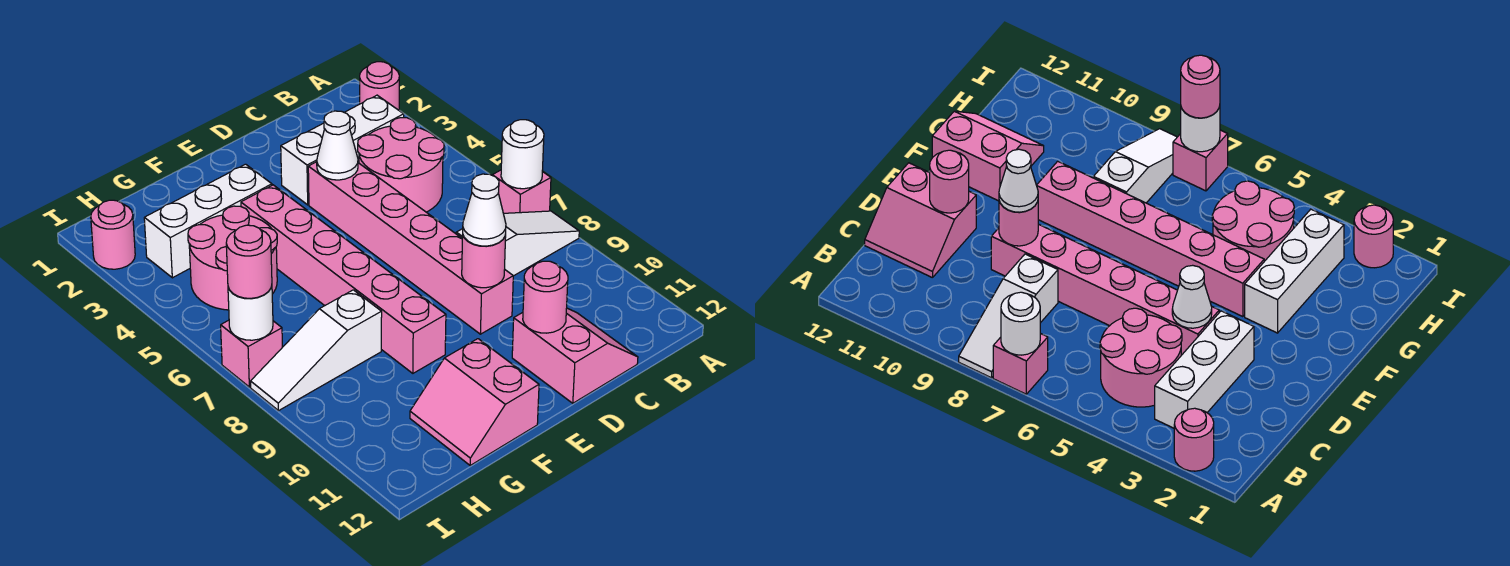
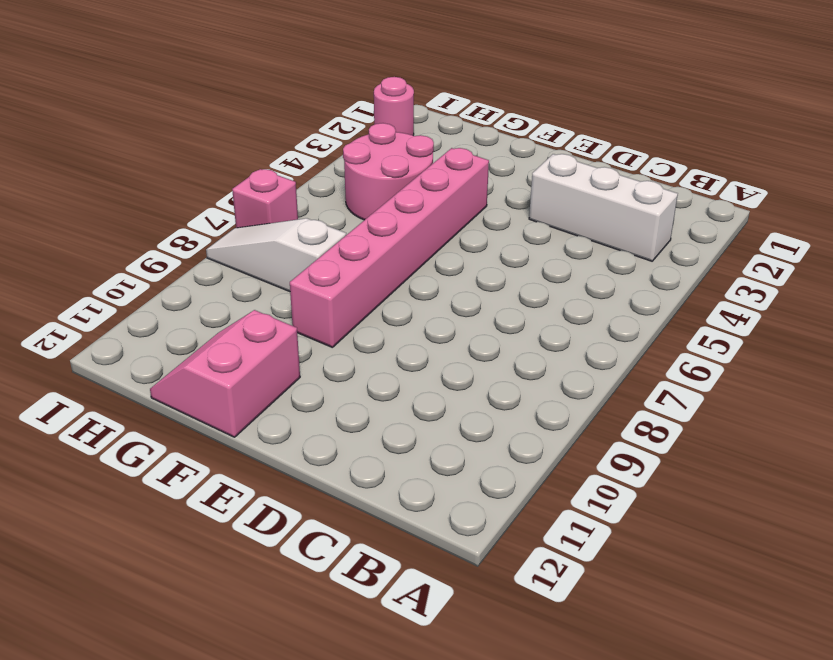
none -> pink round brick A2 level 1
none -> pink brick A7 level 1
none -> white slope A8:C8 level 1 top C

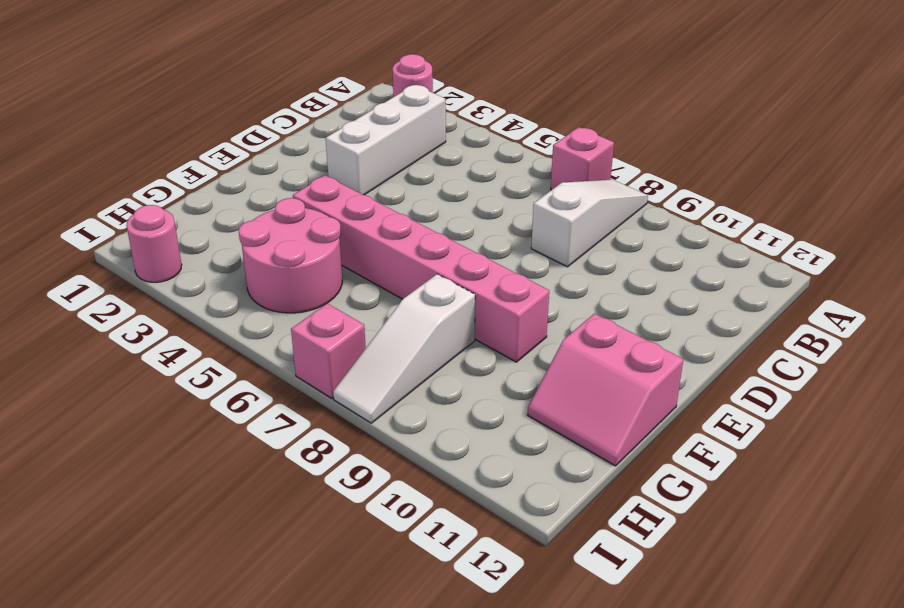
none -> pink round brick B4:C5 level 1
none -> pink slope C11:D12 level 1 top D
none -> pink brick D4:D9 level 1

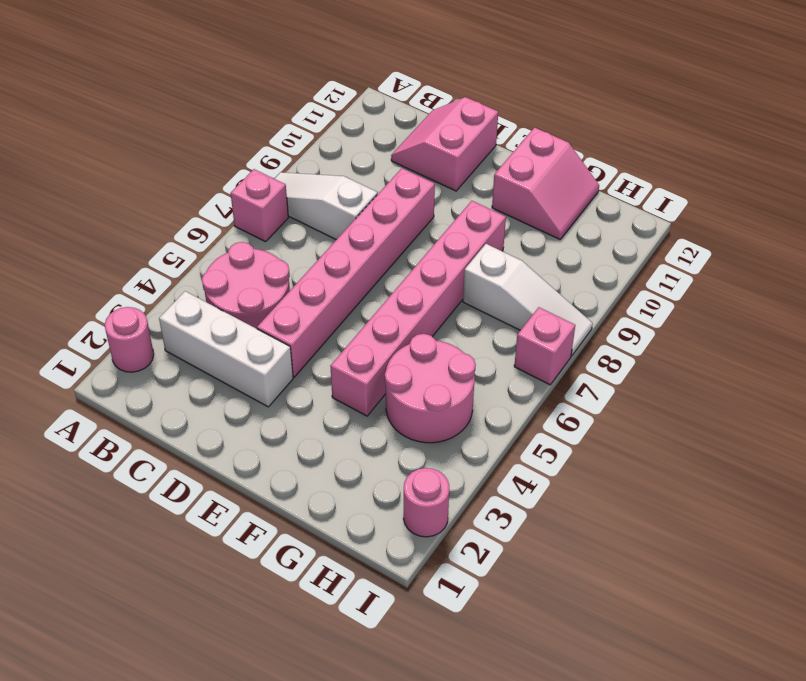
none -> white brick F3:H3 level 1
none -> white round brick A7 level 2
none -> white cone D4 level 2

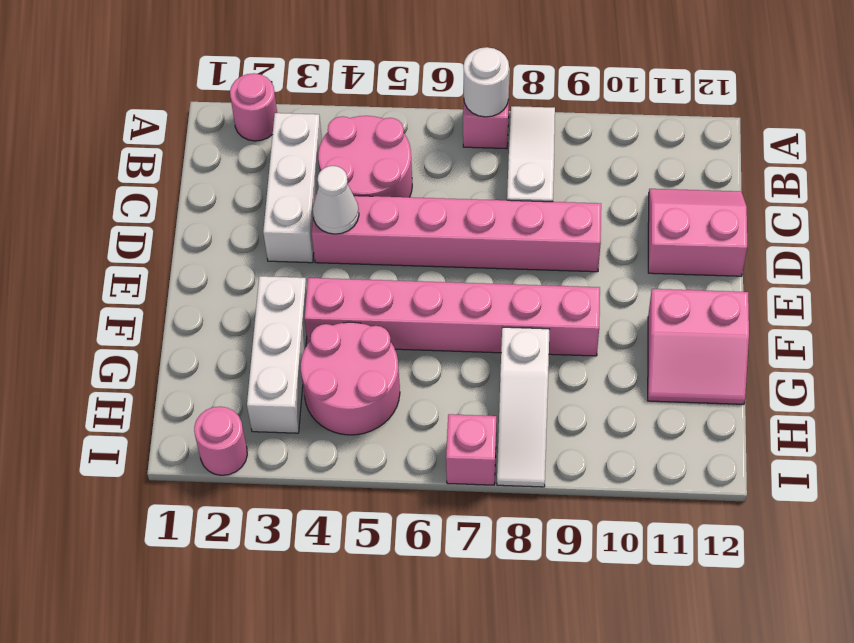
none -> pink round brick D9 level 2
none -> pink round brick D11 level 2
none -> white round brick I7 level 2

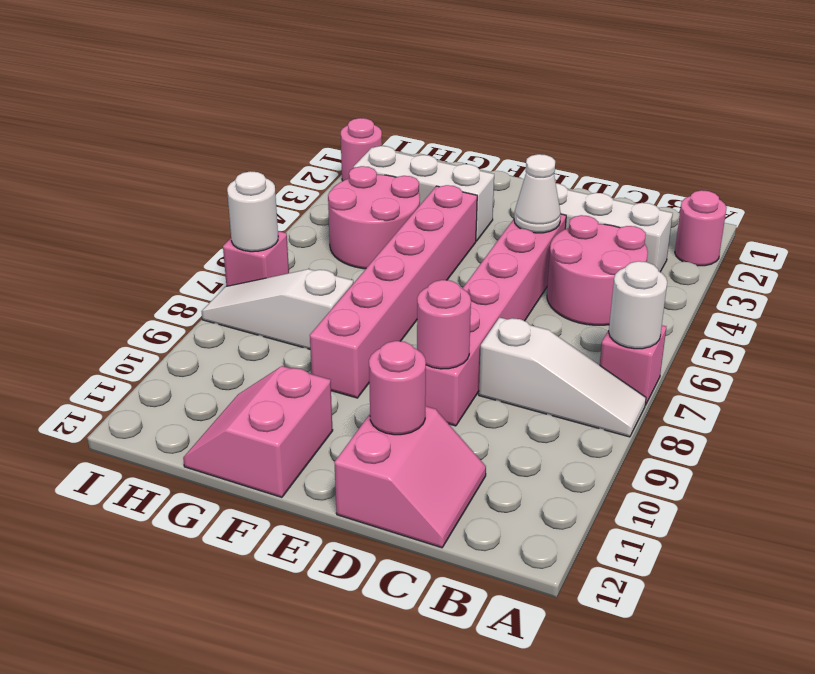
none -> white cone D9 level 3
none -> pink round brick I7 level 3

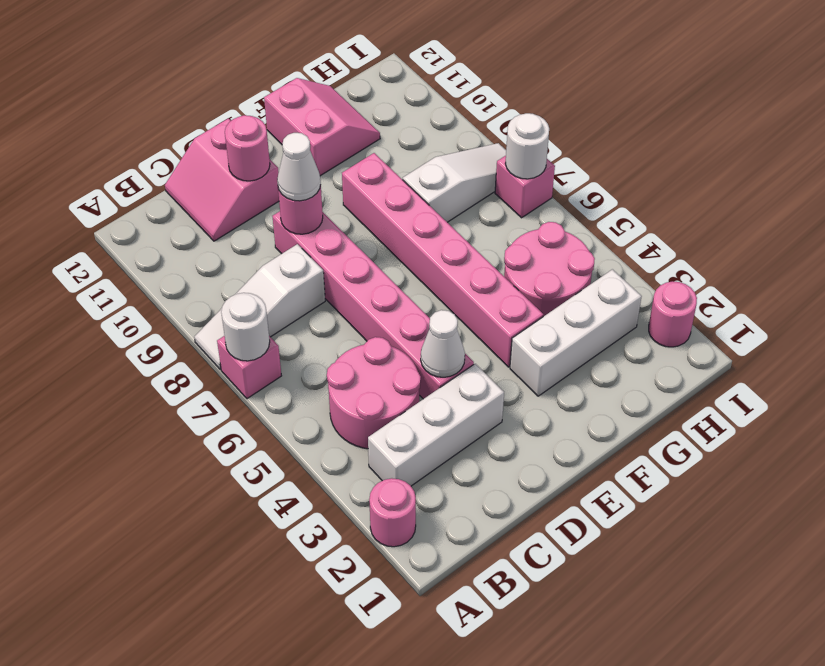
none -> pink round brick I7 level 3

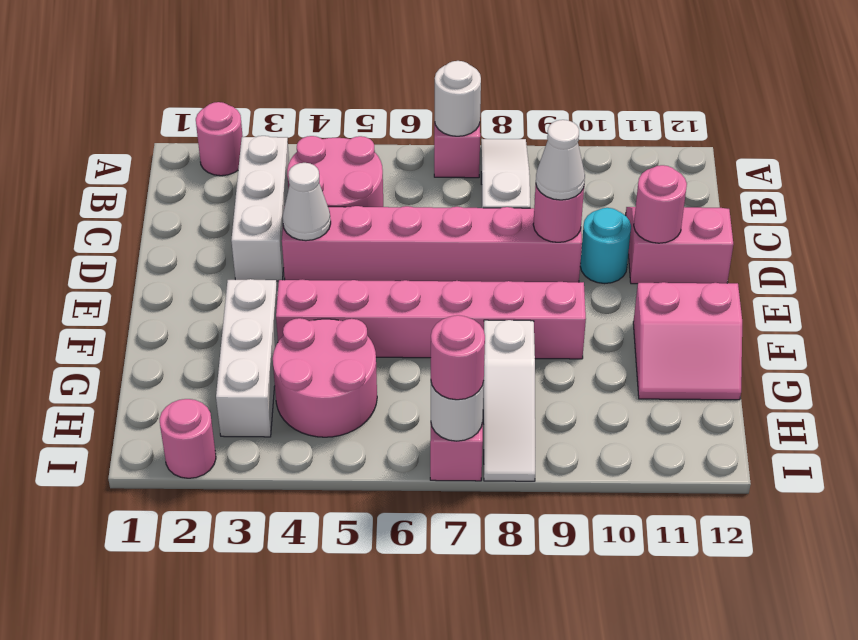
cyan round brick D10 level 1 -> none

